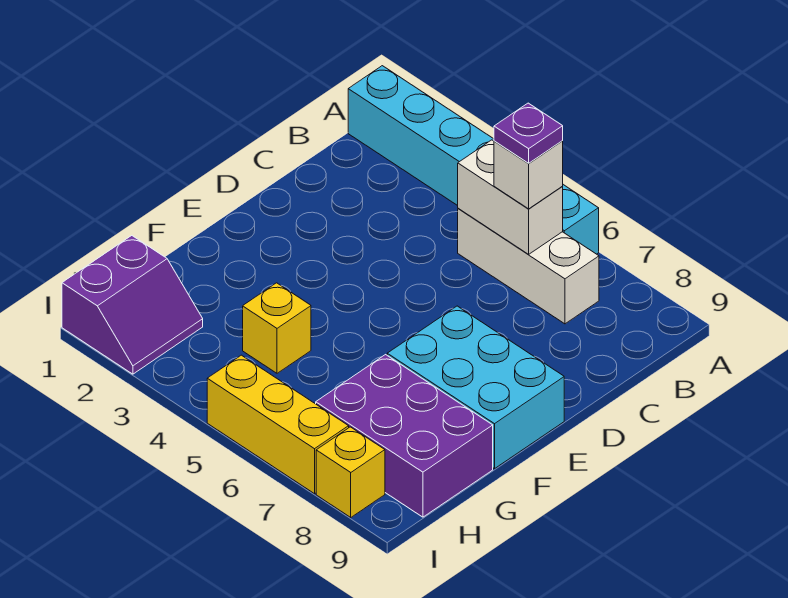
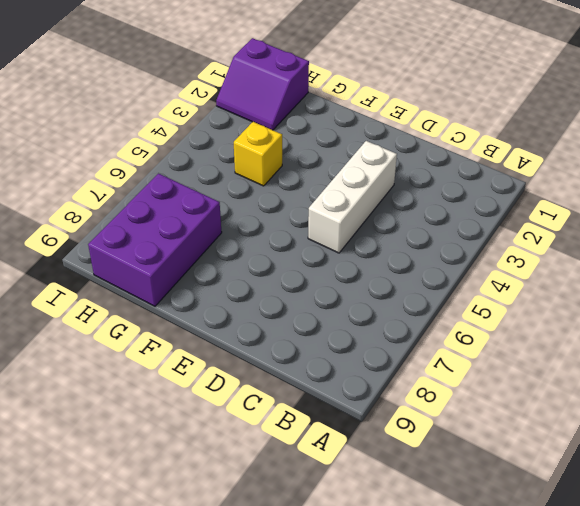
white brick D3:D5 level 1 -> white brick B5:B7 level 1
none -> cyan brick A1:A6 level 1
none -> cyan brick E7:F9 level 1

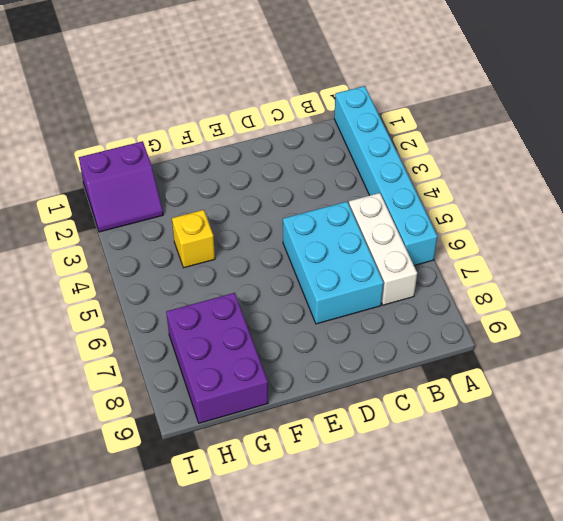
cyan brick C5:D7 level 1 -> cyan brick E7:F9 level 1
none -> yellow brick I5:I7 level 1
none -> yellow brick I8 level 1

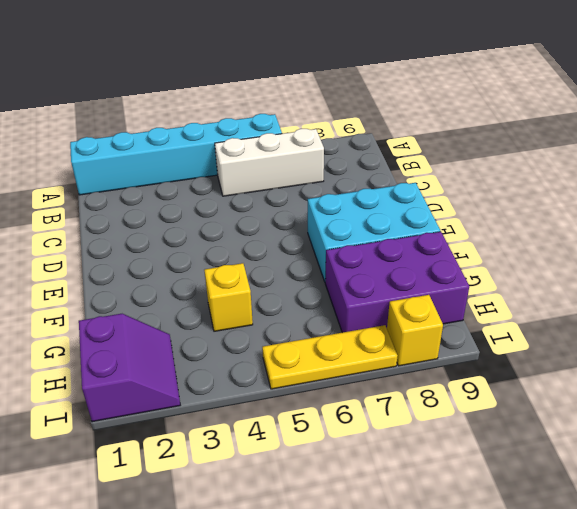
yellow plate I5:I7 level 1 -> yellow brick I5:I7 level 1
none -> white brick B5:B6 level 2
none -> white brick B6 level 3

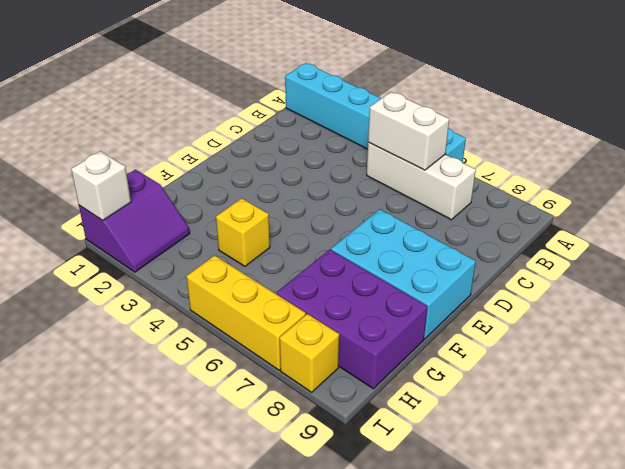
white brick I1 level 2 -> white brick B6 level 3
none -> purple plate B6 level 4

